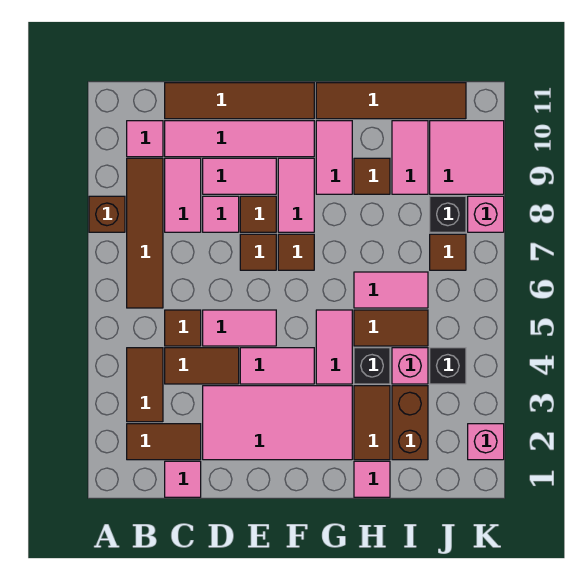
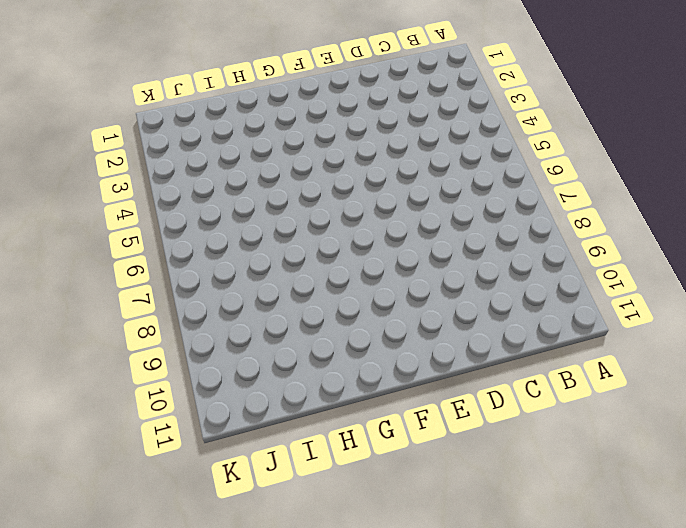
none -> brown brick A8 level 1
none -> brown tile B2:C2 level 1
none -> brown tile B3:B4 level 1
none -> brown tile B6:B9 level 1

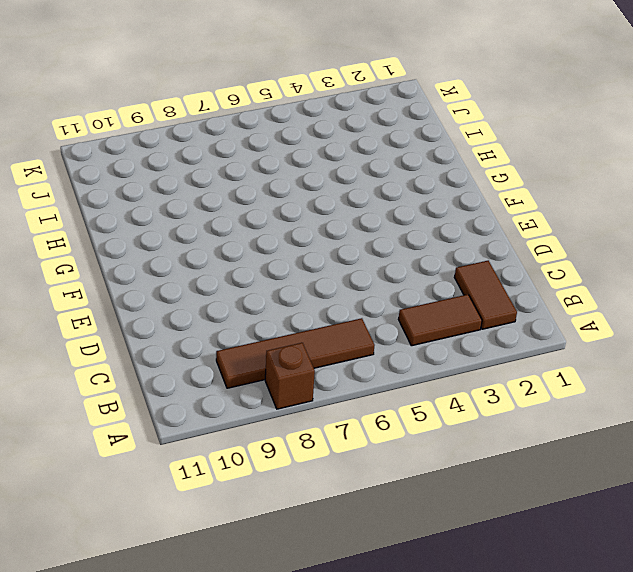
none -> pink tile B10 level 1
none -> pink tile C1 level 1
none -> brown tile C4:D4 level 1
none -> brown tile C5 level 1

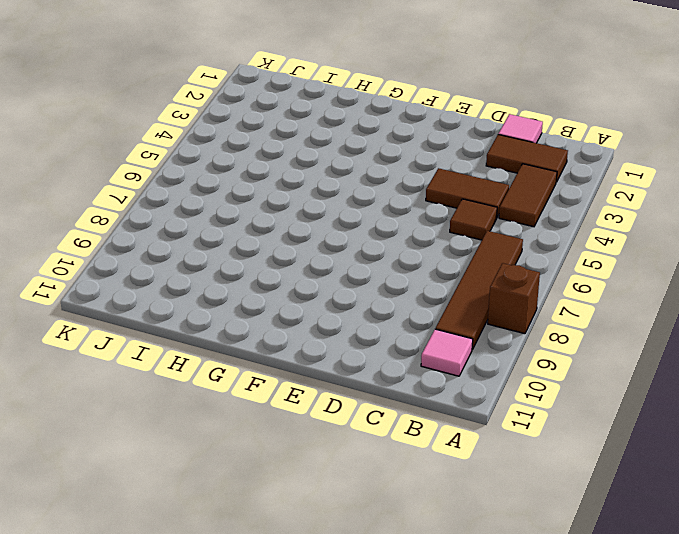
none -> pink tile C8:C9 level 1
none -> pink tile C10:F10 level 1
none -> brown tile C11:F11 level 1
none -> pink tile D2:G3 level 1

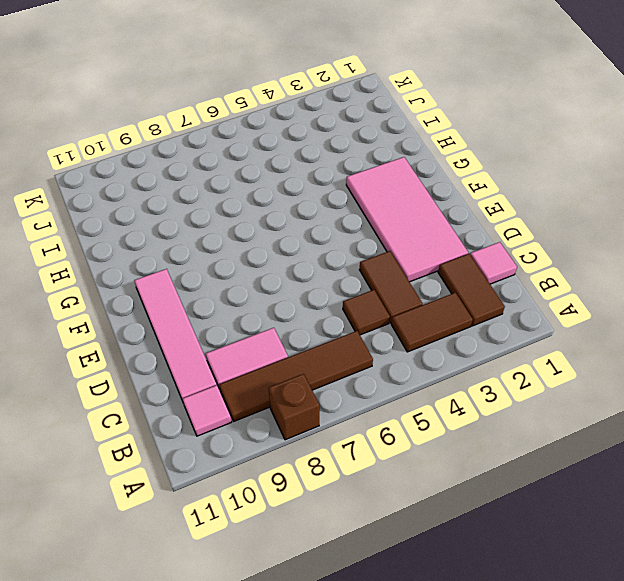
none -> brown tile C11:F11 level 1
none -> pink tile D5:E5 level 1
none -> pink tile D8 level 1
none -> pink tile D9:E9 level 1

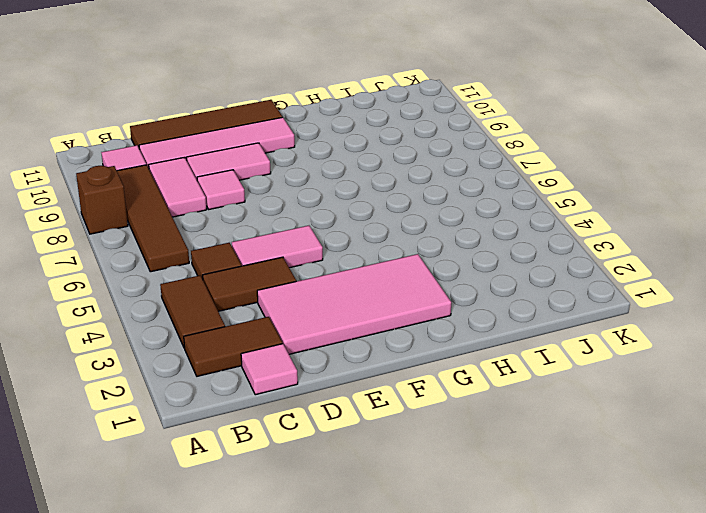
none -> pink tile E4:F4 level 1
none -> brown tile E7 level 1
none -> brown tile E8 level 1
none -> brown tile F7 level 1

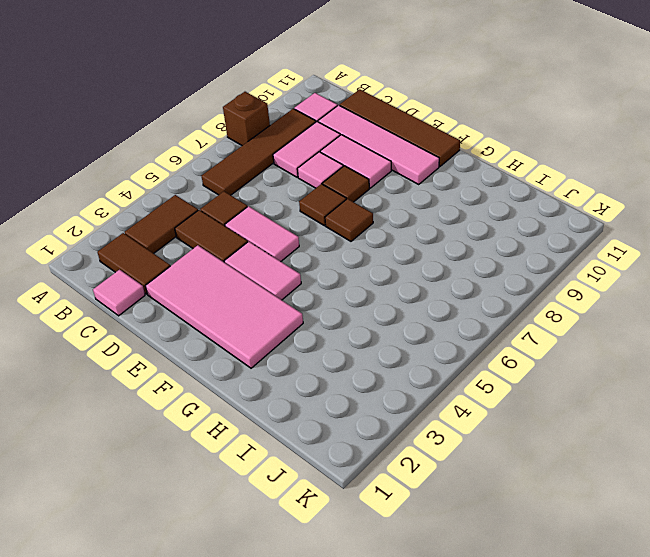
none -> pink tile F8:F9 level 1
none -> pink tile G4:G5 level 1
none -> pink tile G9:G10 level 1
none -> brown tile G11:J11 level 1

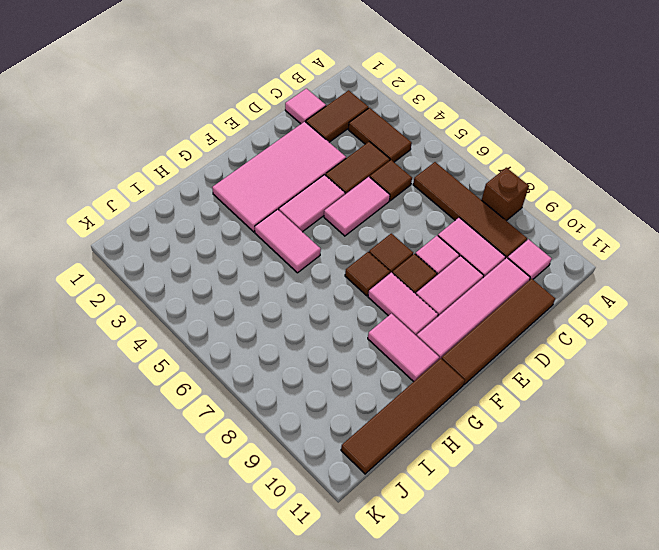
none -> pink tile H1 level 1
none -> brown tile H2:H3 level 1
none -> black brick H4 level 1
none -> brown tile H5:I5 level 1

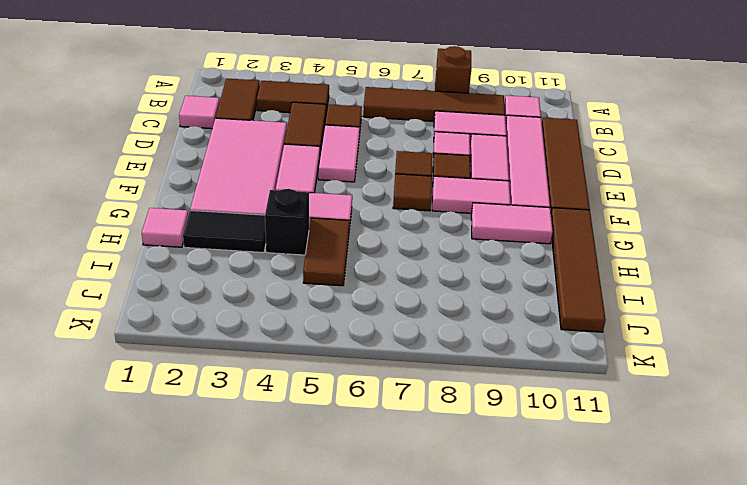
black tile H2:H3 level 1 -> brown tile H2:H3 level 1
none -> pink tile H6:I6 level 1
none -> brown tile H9 level 1
none -> brown brick I2:I3 level 1
none -> pink brick I4 level 1

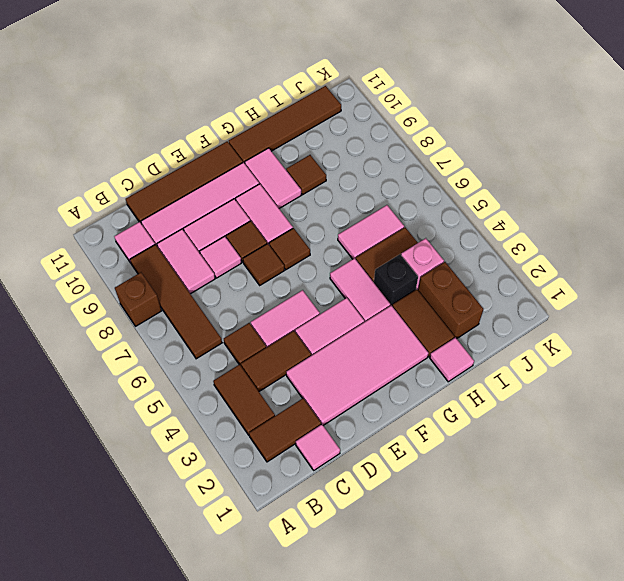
none -> pink tile I9:I10 level 1
none -> black brick J4 level 1
none -> brown tile J7 level 1
none -> black brick J8 level 1

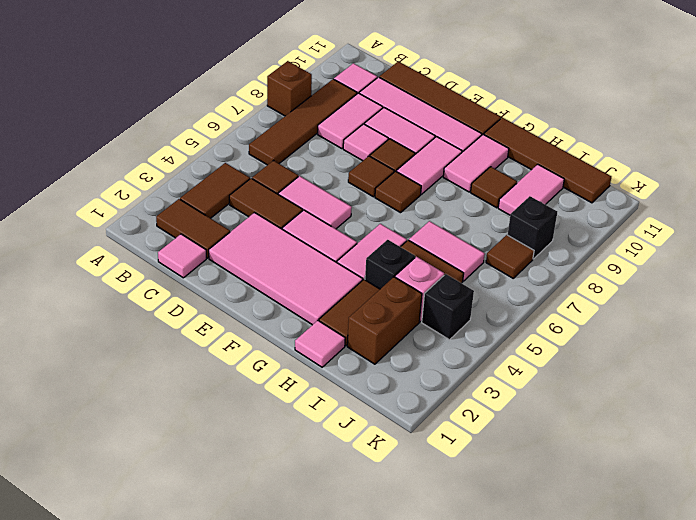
none -> pink tile J9:K10 level 1
none -> pink brick K2 level 1
none -> pink brick K8 level 1

